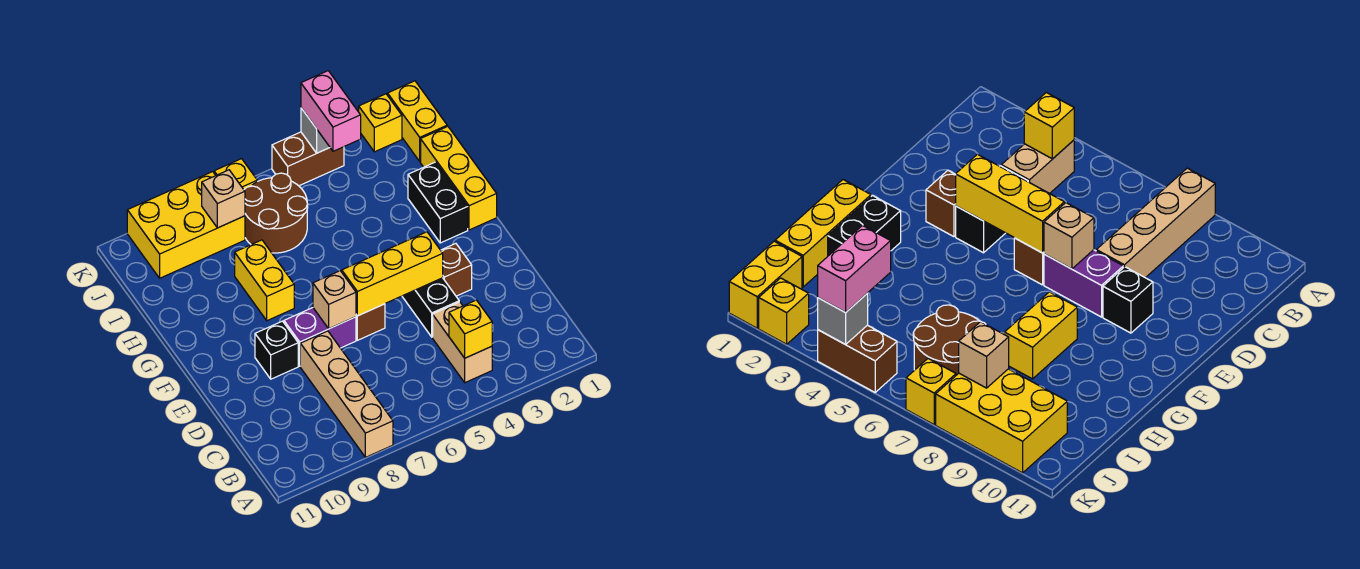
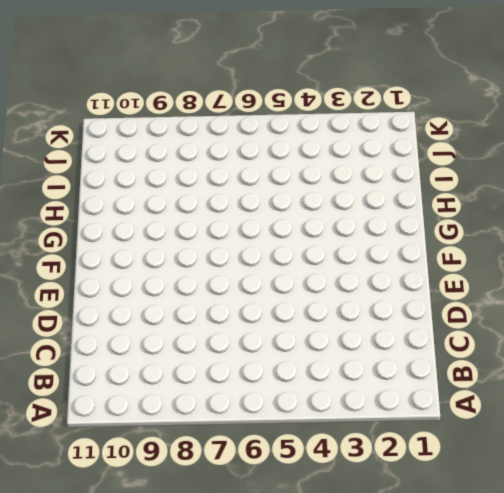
none -> tan brick A8:D8 level 1
none -> tan brick B4:C4 level 1
none -> black brick D4:E4 level 1

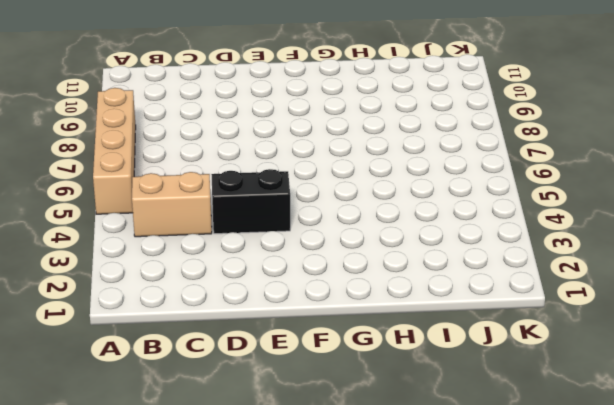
tan brick A5:A8 level 1 -> tan brick A8:D8 level 1
none -> brown brick E3 level 1
none -> brown brick E6 level 1
none -> purple brick E7:E8 level 1

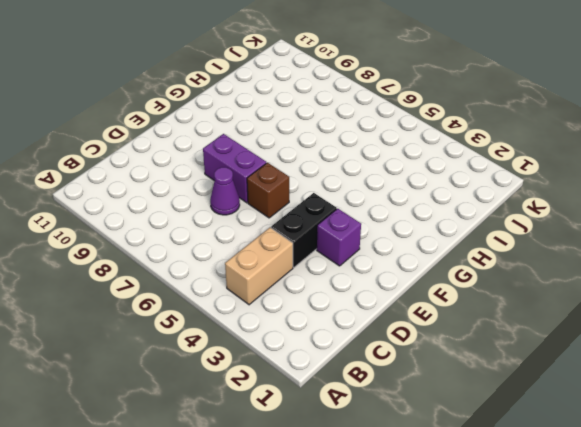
purple cone D7 level 1 -> none
purple brick E3 level 1 -> brown brick E3 level 1
none -> tan brick A8:D8 level 1
none -> black brick E9 level 1
none -> yellow brick G1:I1 level 1

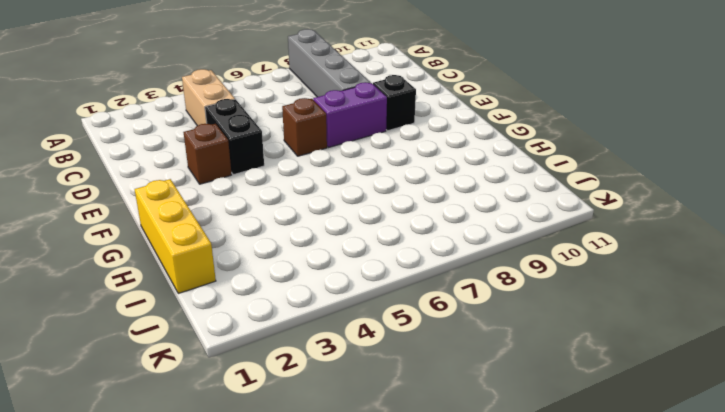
grey brick A8:D8 level 1 -> tan brick A8:D8 level 1
none -> black brick G2:H2 level 1
none -> yellow brick G8:H8 level 1
none -> brown round brick I6:J7 level 1

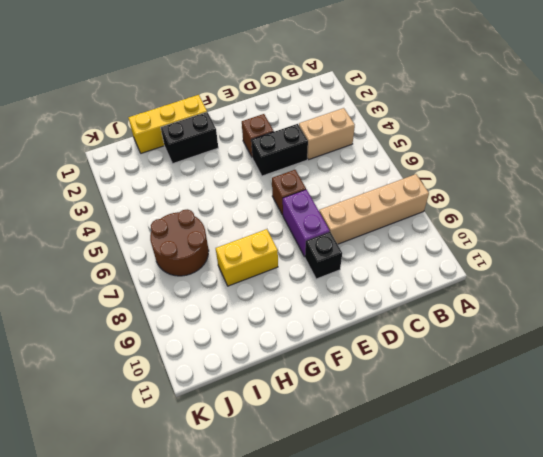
none -> yellow brick J1:K1 level 1
none -> yellow brick J8:K10 level 1
none -> yellow brick K2 level 1

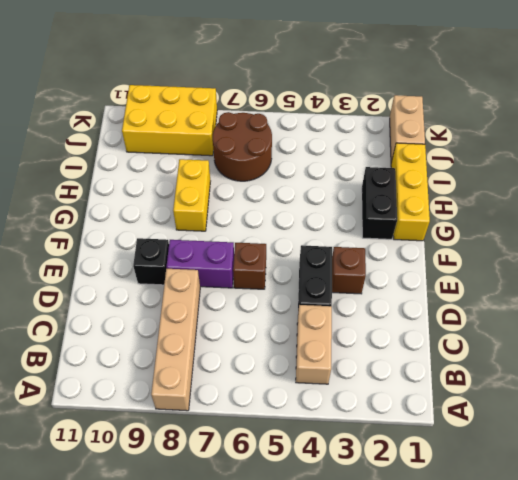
tan brick J1:K1 level 1 -> yellow brick J1:K1 level 1
none -> yellow brick K2 level 1
none -> brown brick K4:K5 level 1
none -> yellow brick K7 level 1

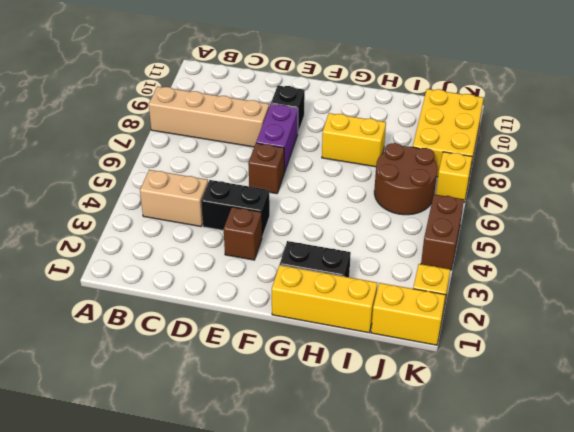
none -> yellow brick B4 level 2
none -> yellow brick E4:E6 level 2
none -> tan brick E7 level 2

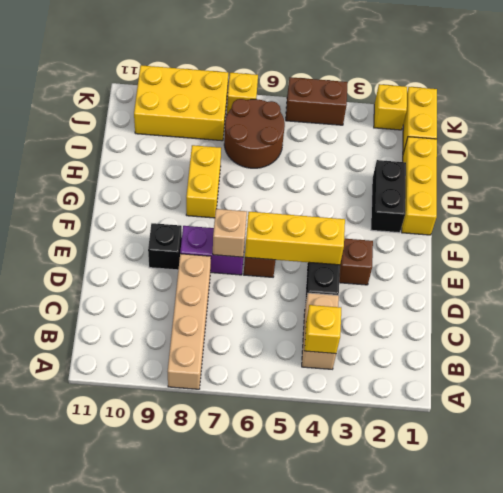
none -> tan brick J8 level 2
none -> grey brick K4 level 2
none -> pink brick J4:K4 level 3

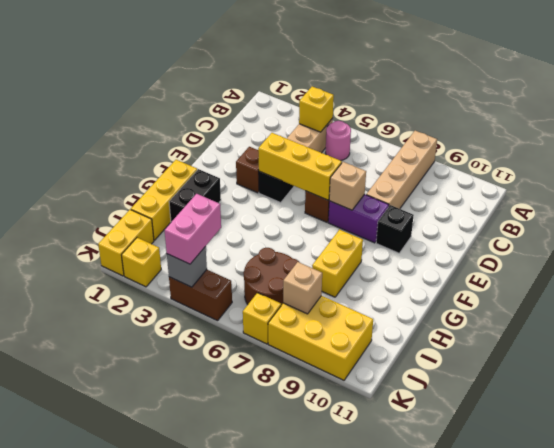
pink round brick B5 level 1 -> none

